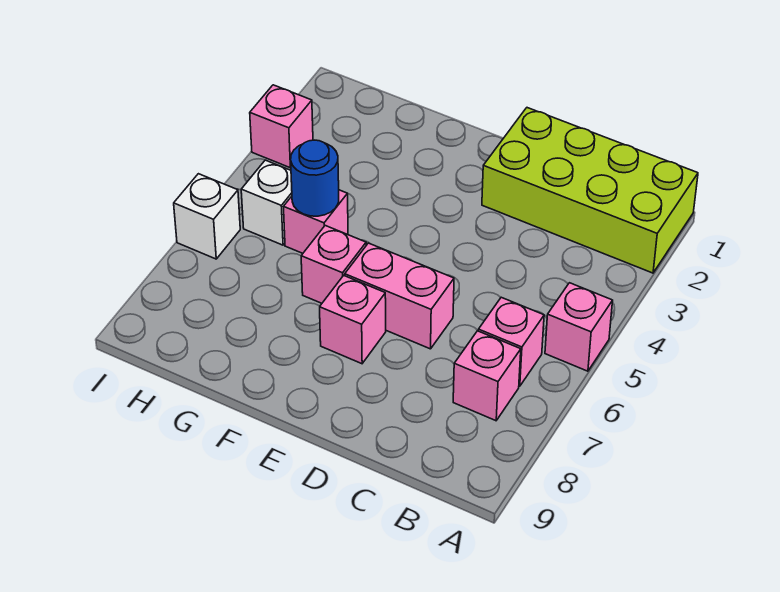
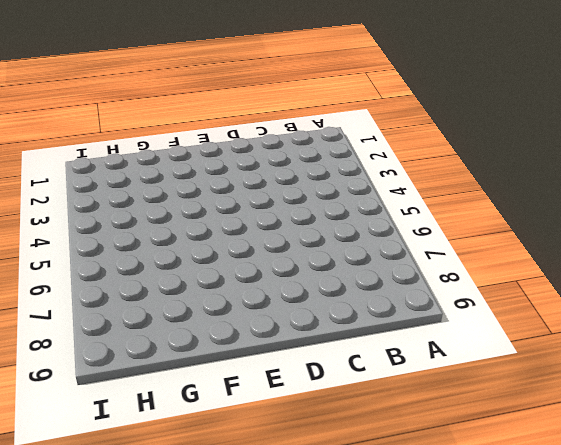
none -> lime brick A1:D2 level 1
none -> pink brick A5 level 1
none -> pink brick B6 level 1

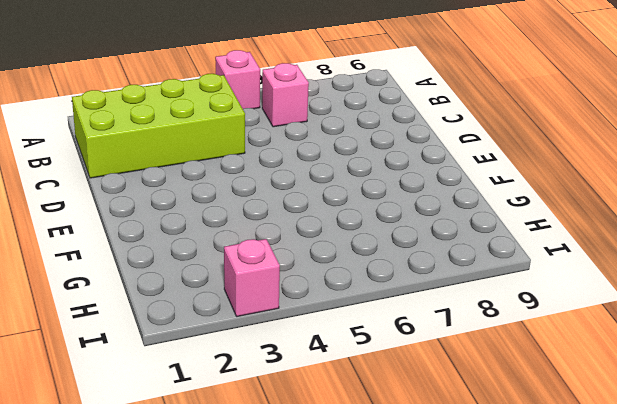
lime brick B1:C4 level 1 -> lime brick A1:D2 level 1
none -> pink brick B7 level 1
none -> pink brick D6:E6 level 1
none -> pink brick E7 level 1

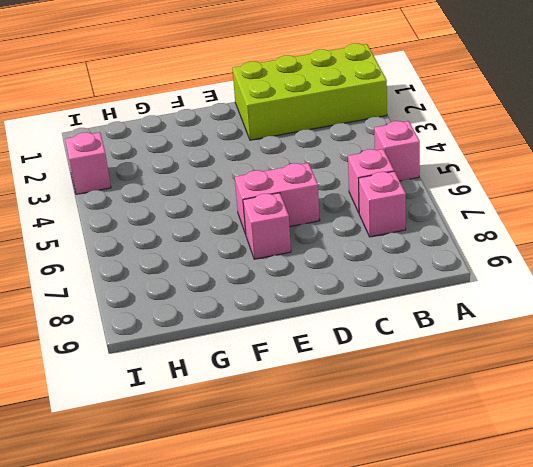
none -> pink brick F6 level 1
none -> pink brick G5 level 1
none -> white brick H5 level 1

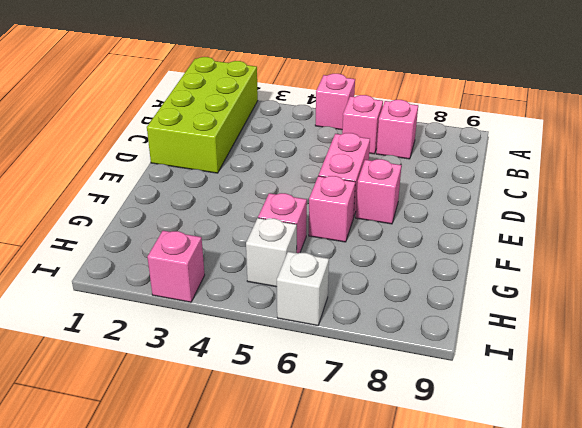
none -> blue round brick G5 level 2

